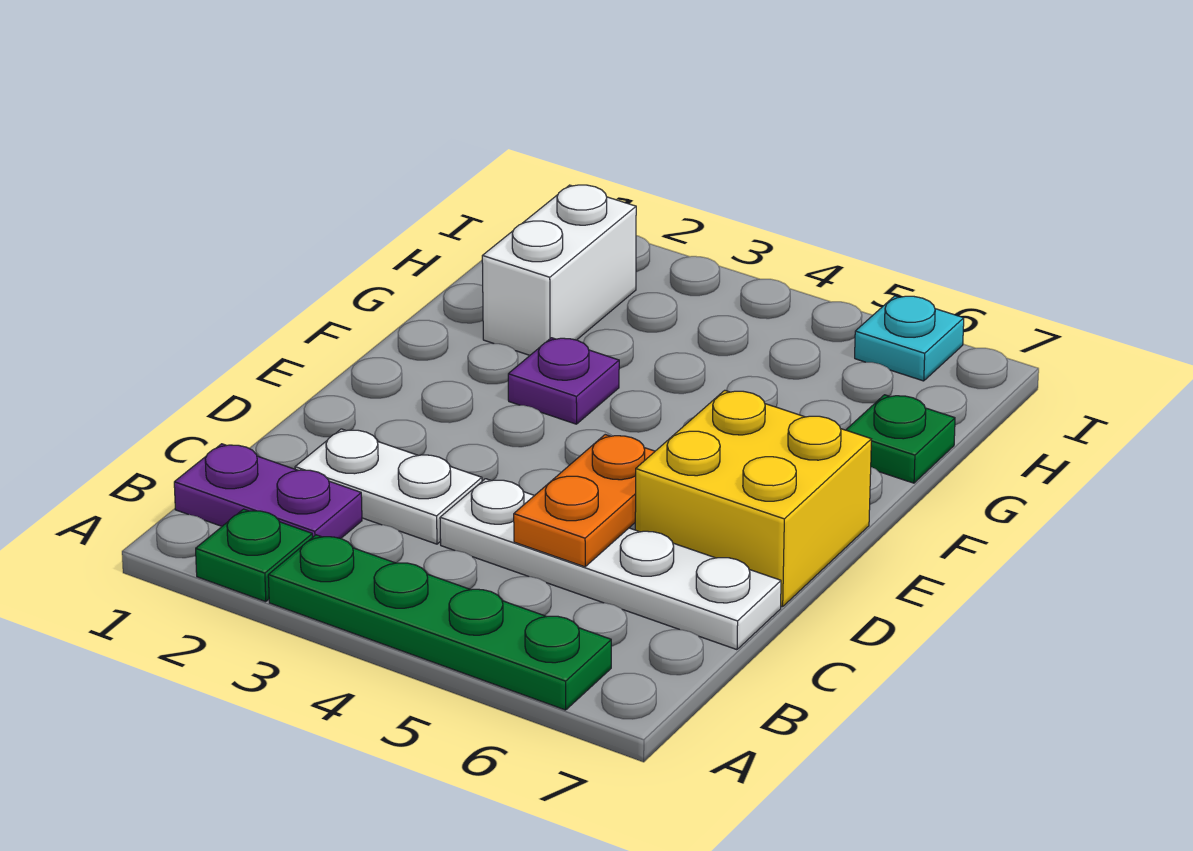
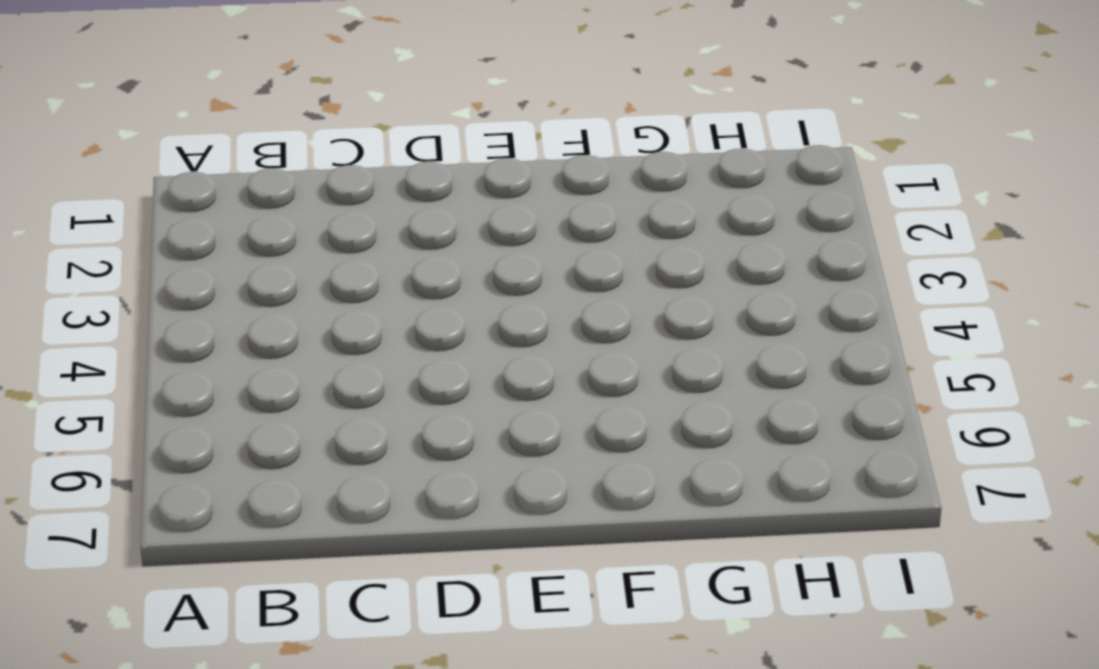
none -> green plate A2 level 1
none -> green plate A3:A6 level 1

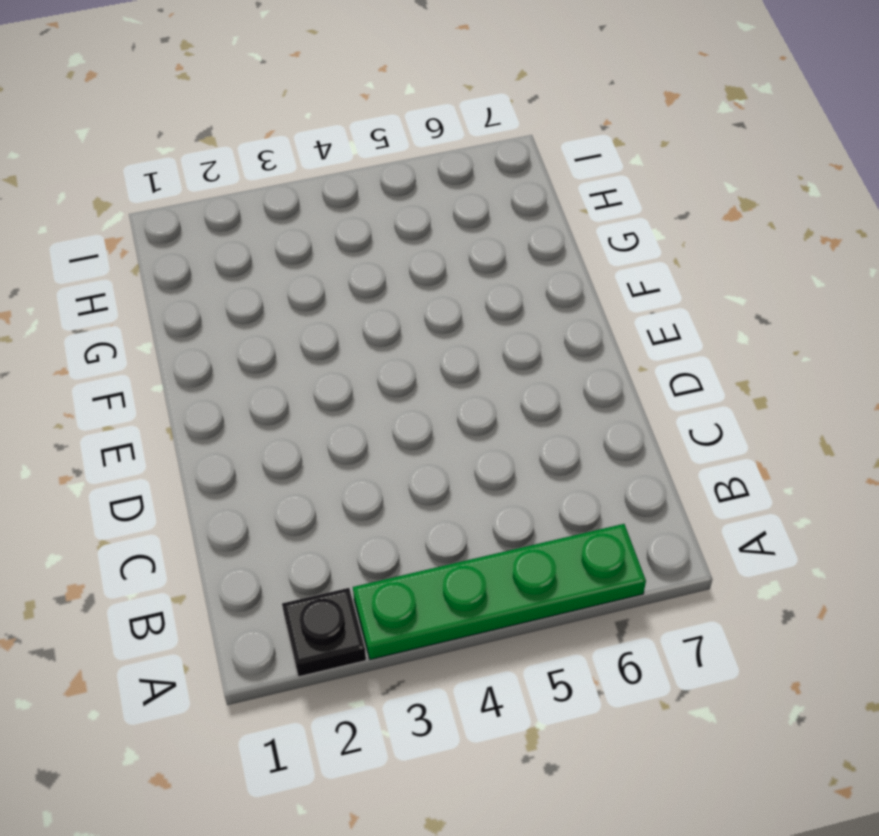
black plate A2 level 1 -> green plate A2 level 1
none -> purple plate B1:B2 level 1
none -> white plate C2:C3 level 1

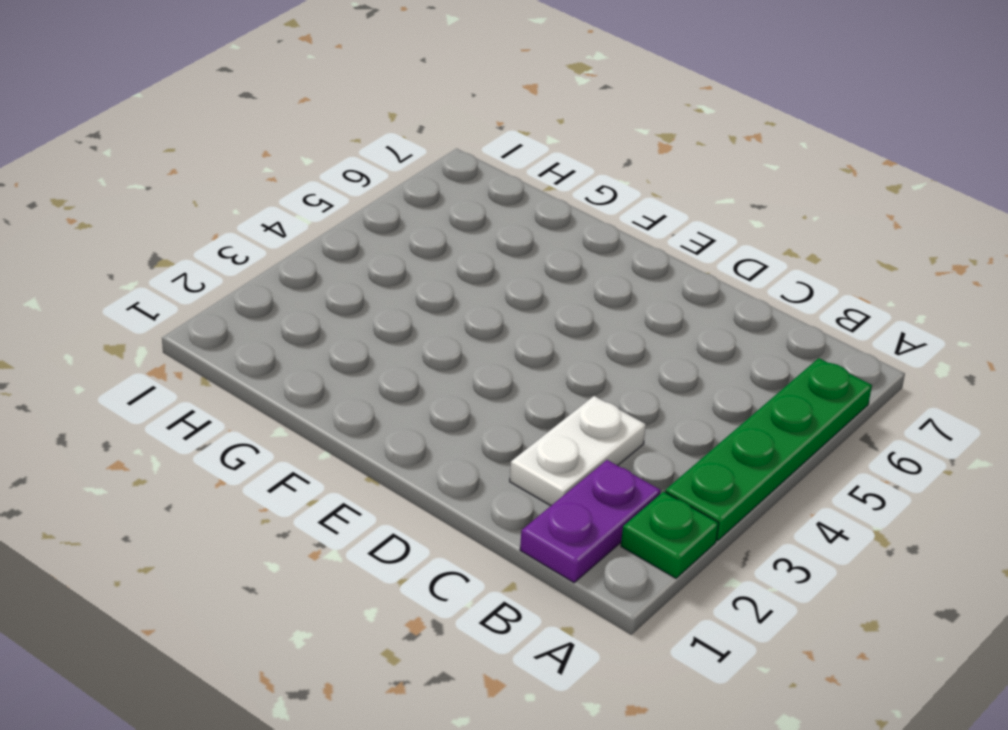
none -> white plate C4:C7 level 1
none -> yellow brick D6:E7 level 1

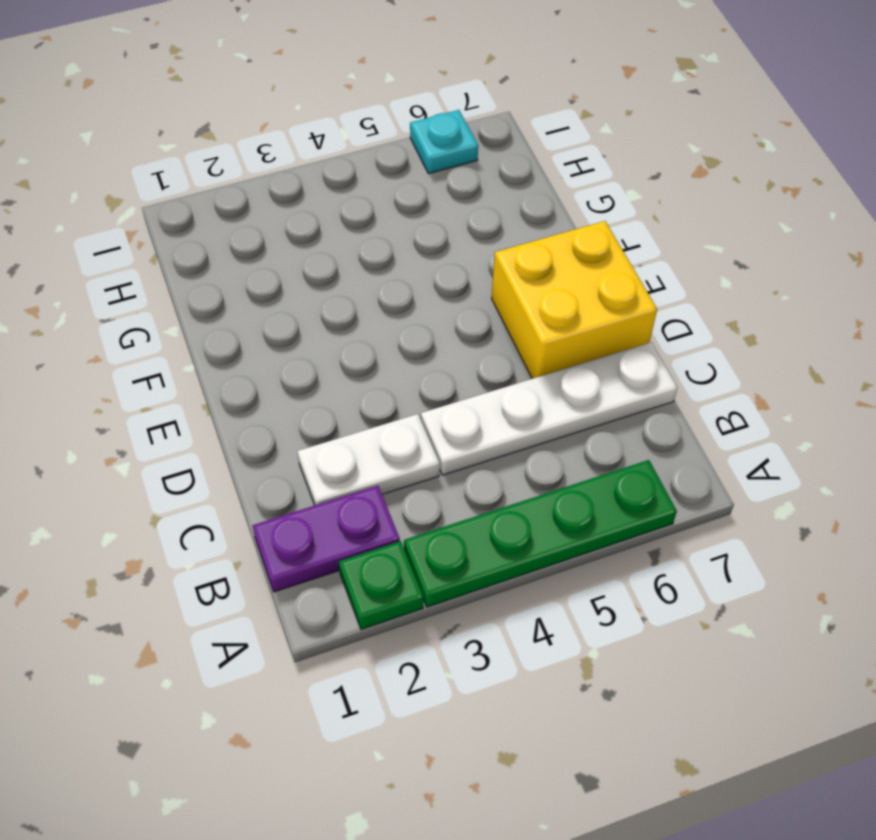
none -> purple plate F3 level 1
none -> white brick G2:H2 level 1

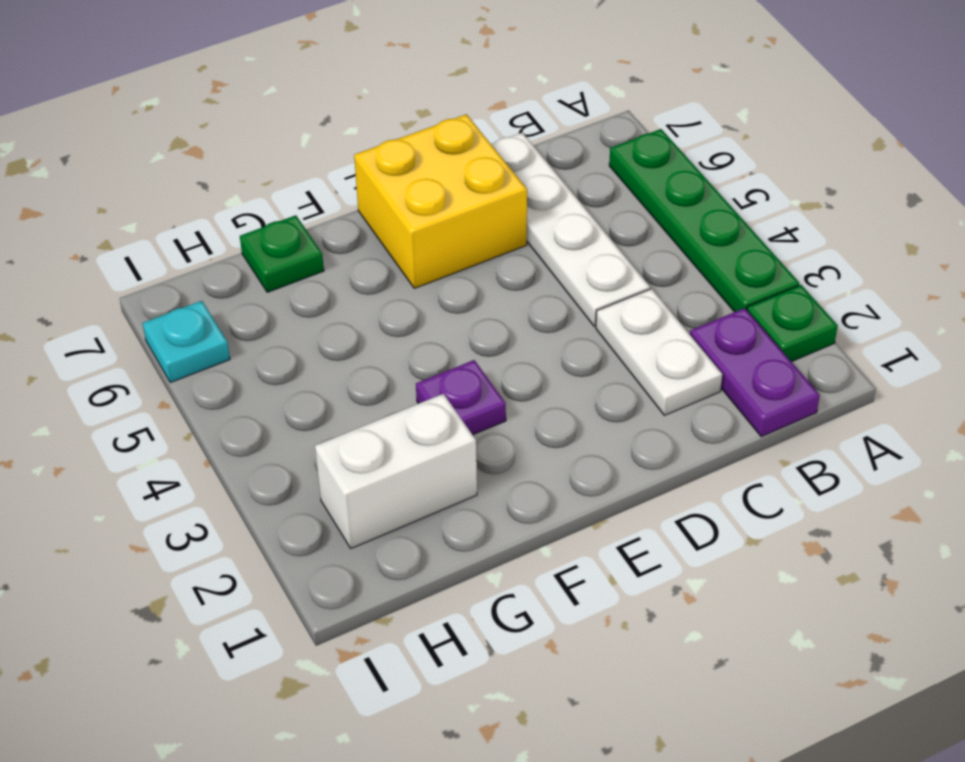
none -> orange plate C5:D5 level 2

